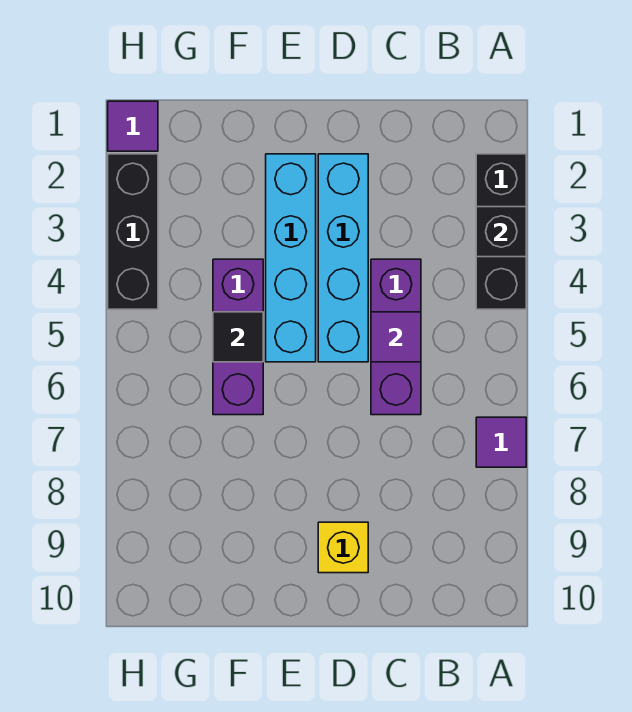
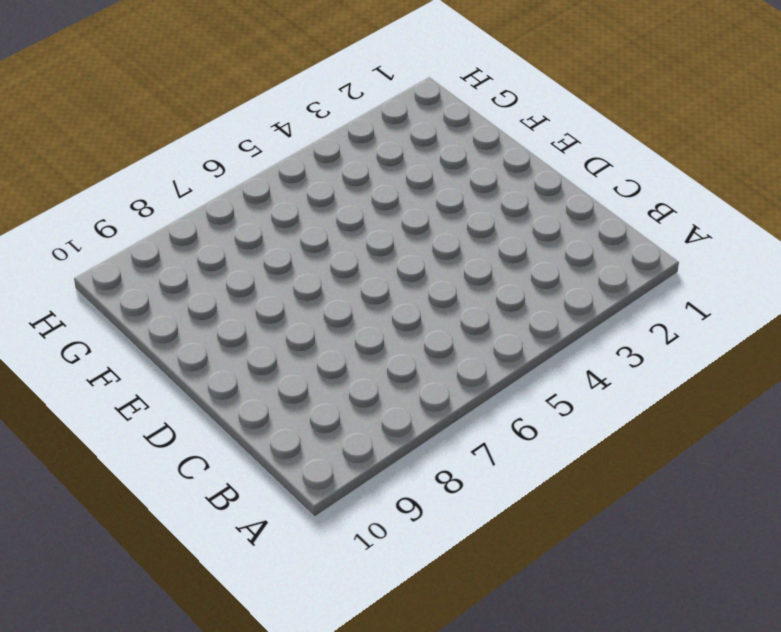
none -> black brick A2:A4 level 1
none -> purple tile A7 level 1
none -> purple brick C4:C6 level 1

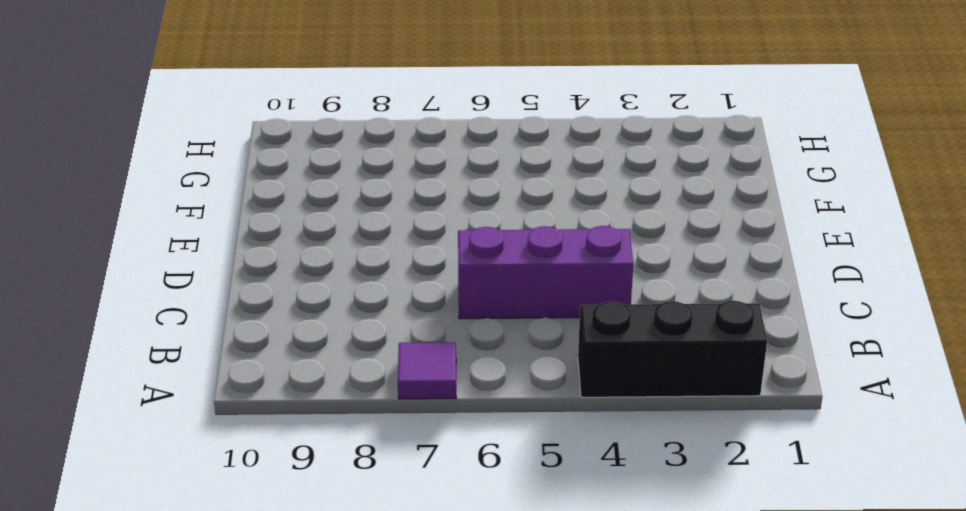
none -> cyan brick D2:D5 level 1
none -> yellow brick D9 level 1
none -> cyan brick E2:E5 level 1

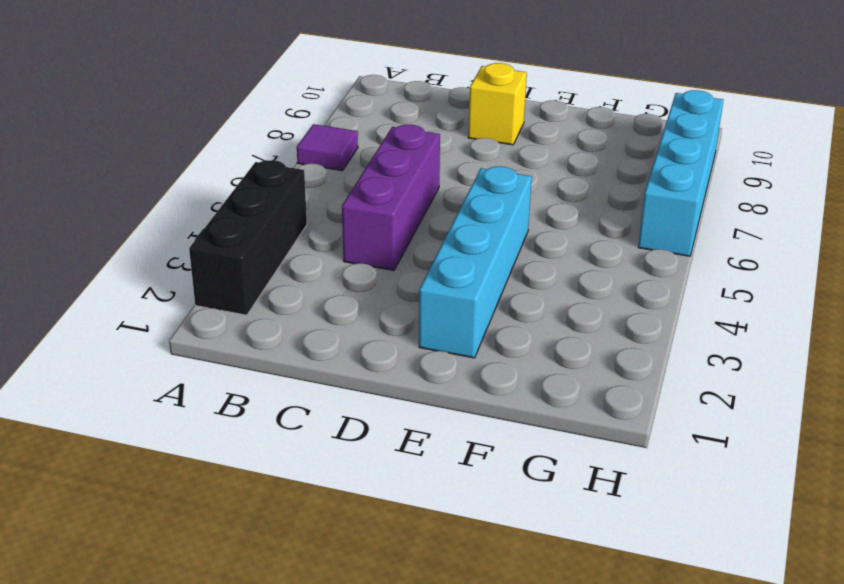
cyan brick H6:H9 level 1 -> cyan brick D2:D5 level 1
none -> purple brick F4:F6 level 1
none -> purple tile H1 level 1
none -> black brick H2:H4 level 1

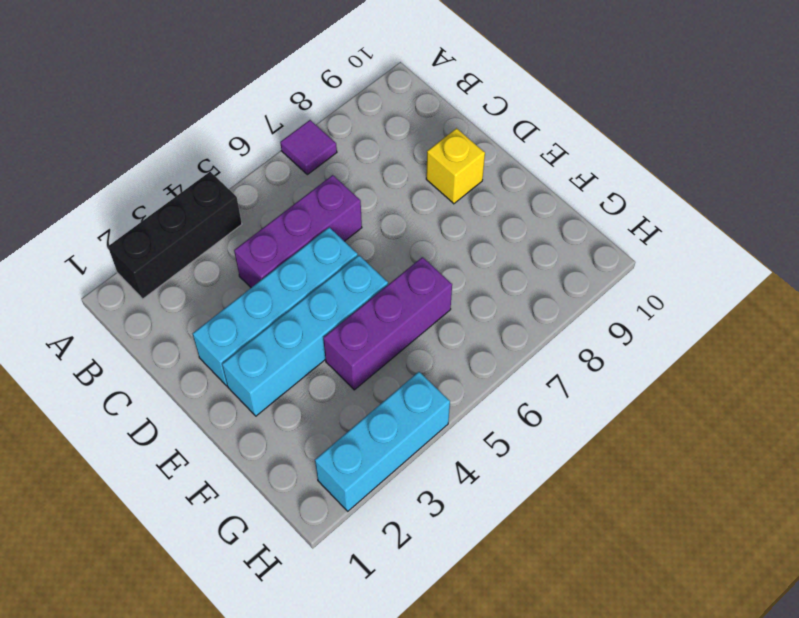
cyan brick H2:H4 level 1 -> black brick H2:H4 level 1
none -> purple tile H1 level 1
none -> black brick A3 level 2
none -> purple tile C5 level 2

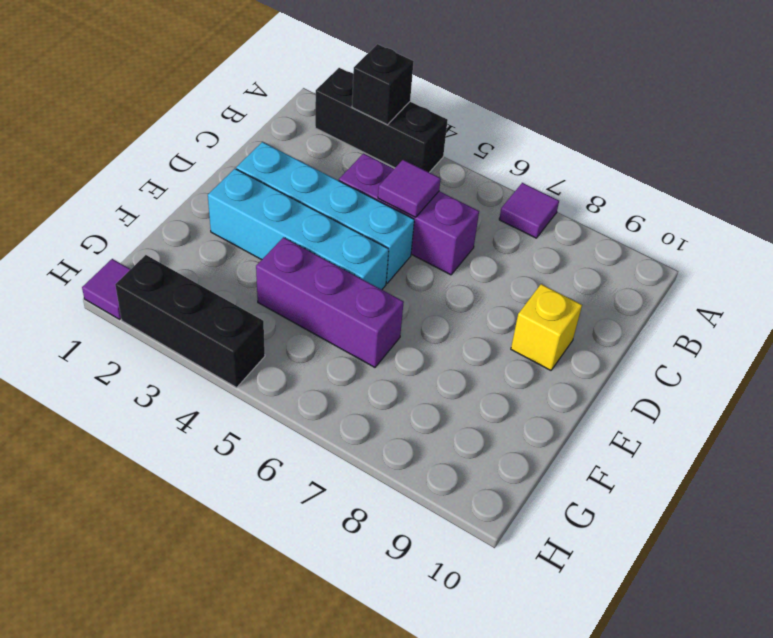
none -> black tile F5 level 2

